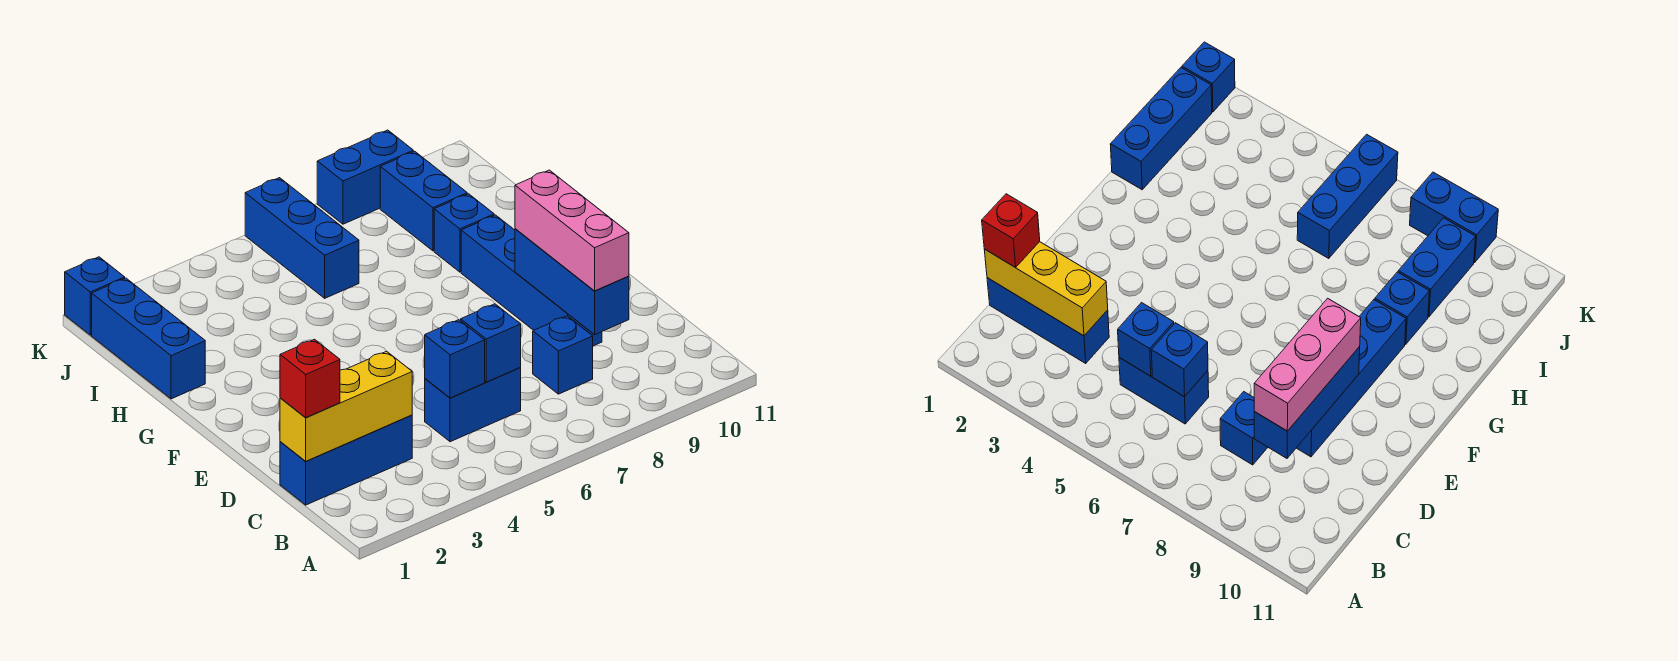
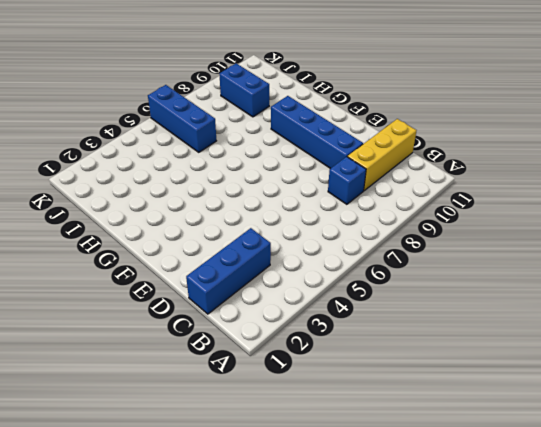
yellow brick C9:C11 level 1 -> yellow brick C1:C3 level 2
none -> blue brick C5:C6 level 1
none -> blue brick H1:J1 level 1
none -> blue brick H9 level 1

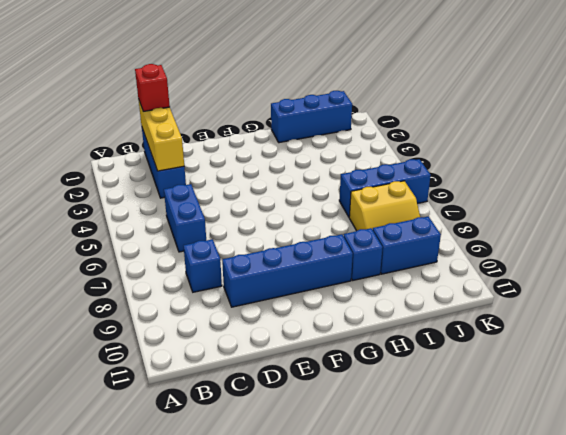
yellow slope I7:J8 level 1 top 7 -> none
none -> blue brick K1 level 1
none -> blue brick K8:K9 level 1
none -> blue brick C5 level 2

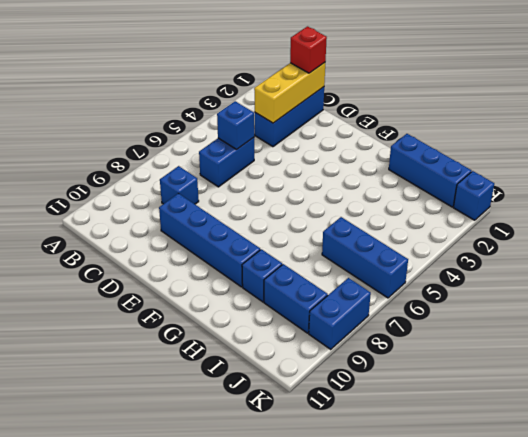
none -> blue brick C6 level 2
none -> blue brick C9:E9 level 2
none -> pink brick C9:E9 level 3

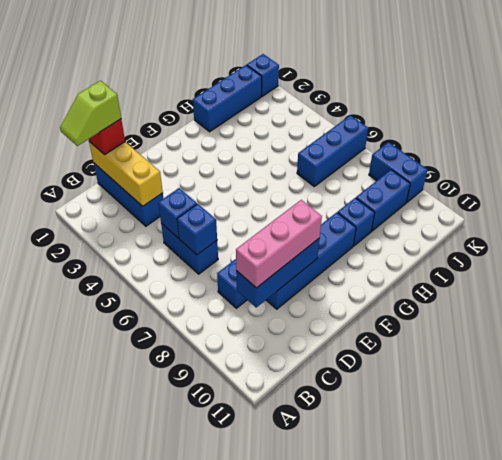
lime slope B1:C1 level 4 top C -> none

